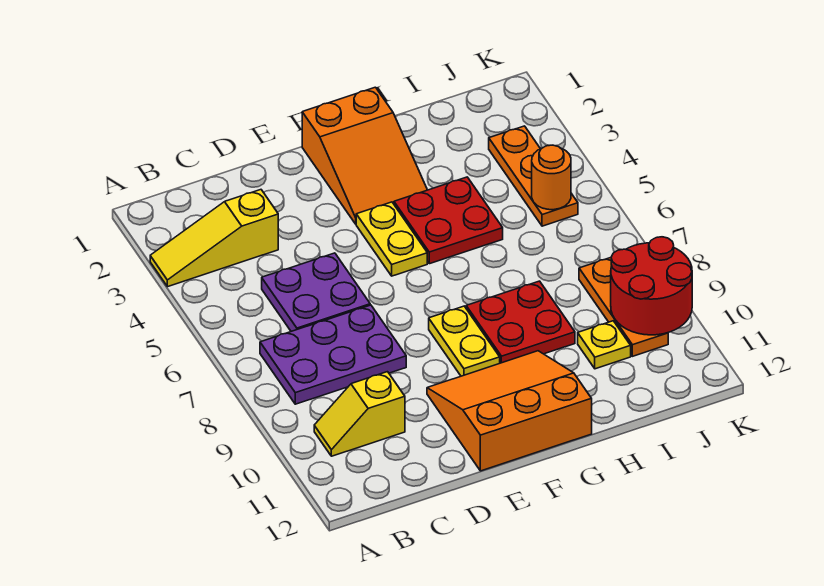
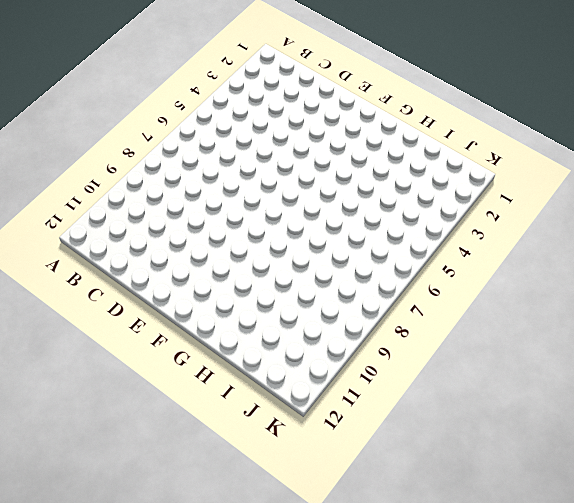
none -> yellow slope A3:C3 level 1 top C
none -> purple plate B7:D8 level 1
none -> yellow slope B10:C10 level 1 top C

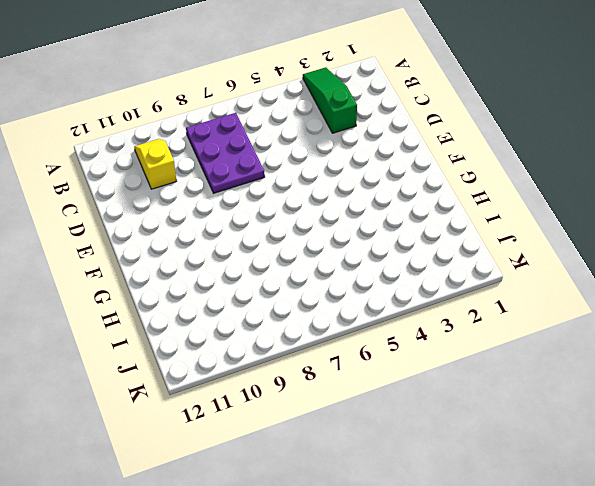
green slope A3:C3 level 1 top C -> yellow slope A3:C3 level 1 top C
none -> purple plate C5:D6 level 1
none -> orange slope E10:G12 level 1 top 12
none -> orange slope F1:G3 level 1 top 1

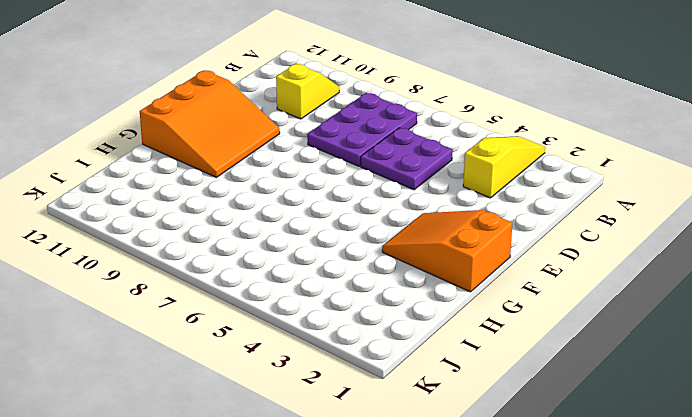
none -> yellow plate F4:F5 level 1
none -> yellow plate F8:F9 level 1
none -> red plate G4:H5 level 1

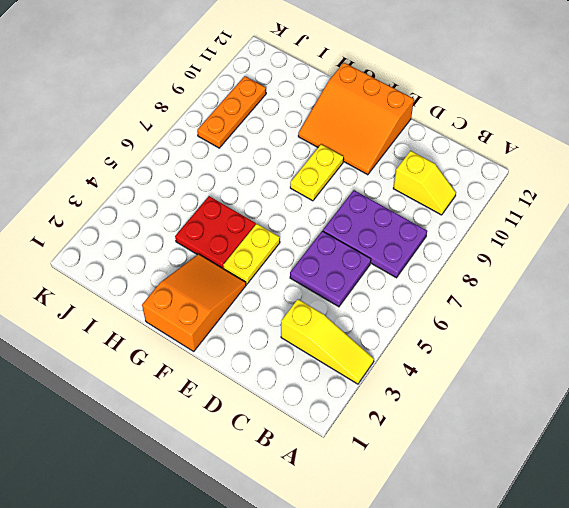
none -> red plate G8:H9 level 1
none -> yellow plate I10 level 1
none -> orange plate J3:J5 level 1

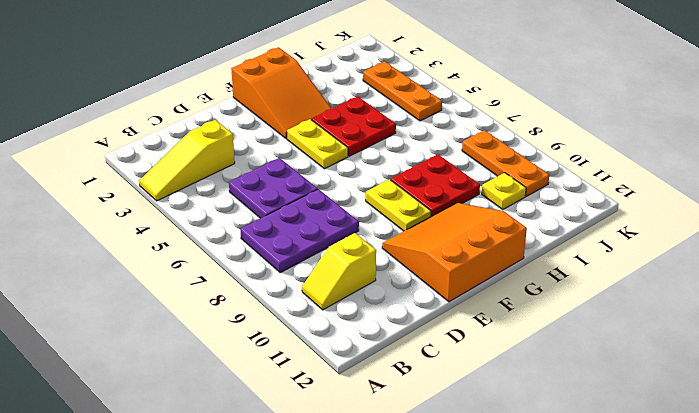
none -> orange round brick J5 level 2
none -> red round brick J9:K10 level 2

